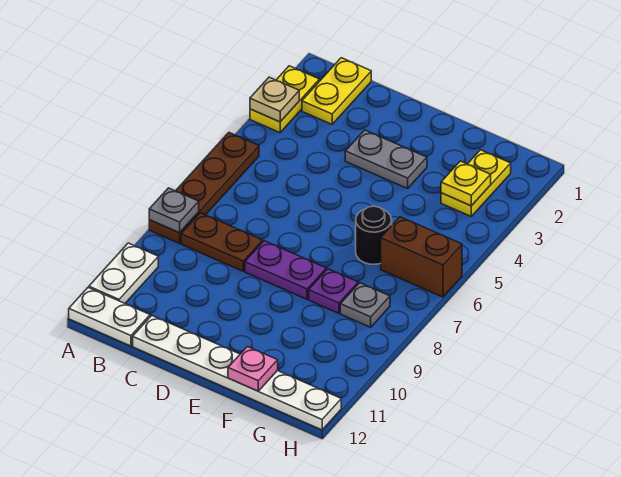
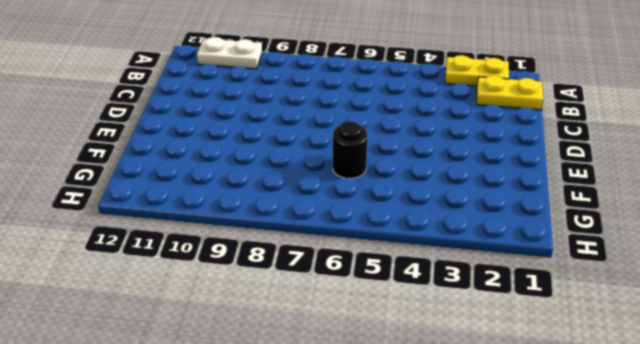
none -> brown plate A5:A8 level 1
none -> white plate A12:B12 level 1
none -> brown plate B8:C8 level 1

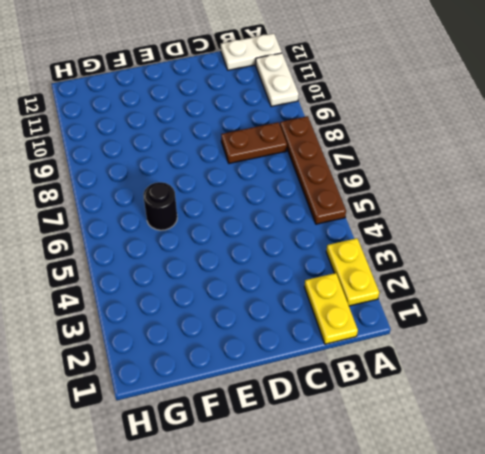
none -> white plate C12:H12 level 1
none -> grey plate D3:E3 level 1
none -> purple plate D8:E8 level 1

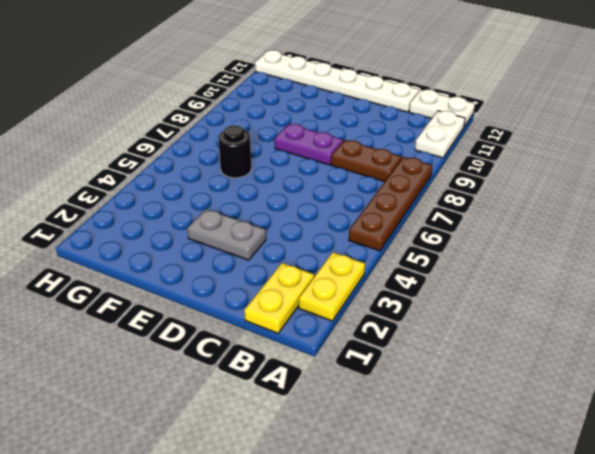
none -> purple plate F8 level 1
none -> yellow plate G2:G3 level 1
none -> brown brick G6:H6 level 1

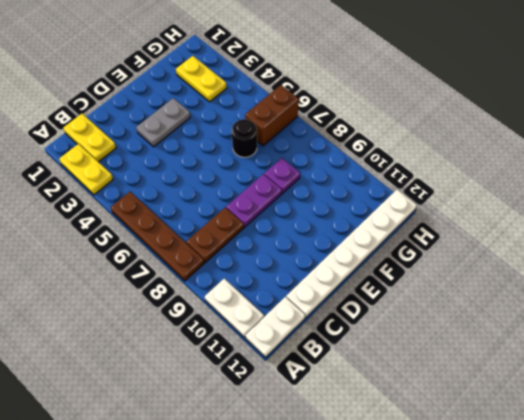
none -> grey plate G8 level 1
none -> tan plate A3 level 2
none -> grey plate A8 level 2

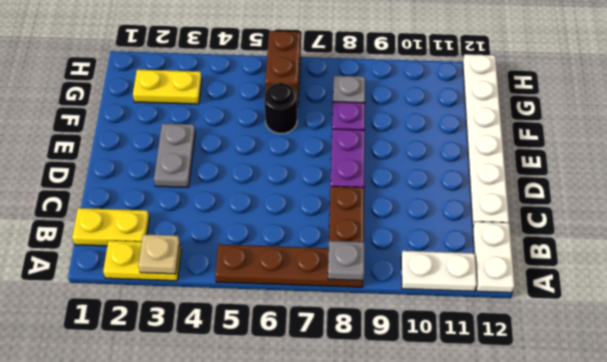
none -> pink plate F12 level 2
none -> yellow plate G3 level 2

